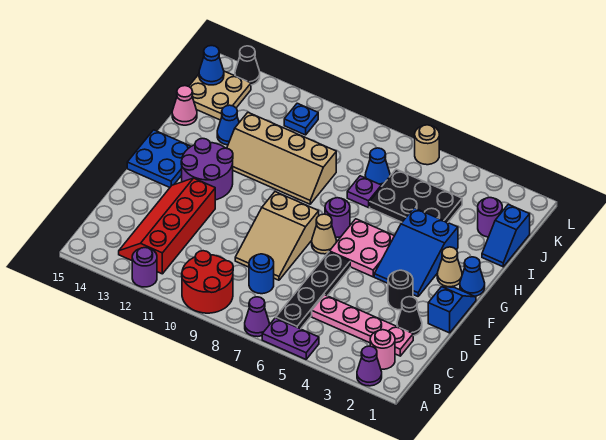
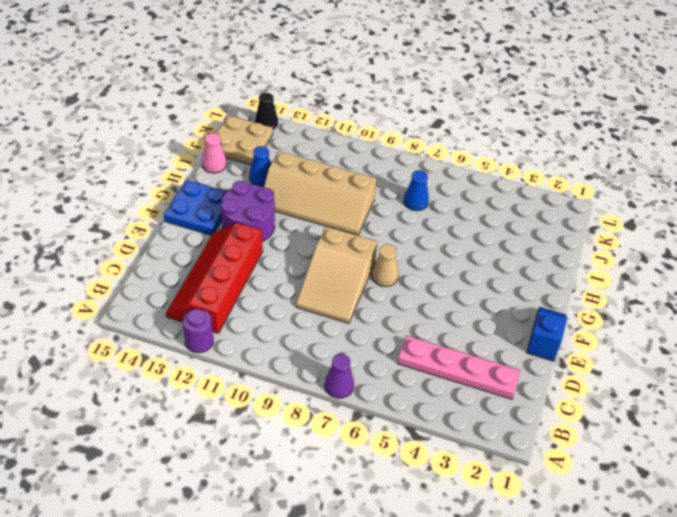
none -> purple cone A2 level 1
none -> purple plate A5:A6 level 1
none -> red round brick A9:B10 level 1
none -> pink round brick B2 level 1

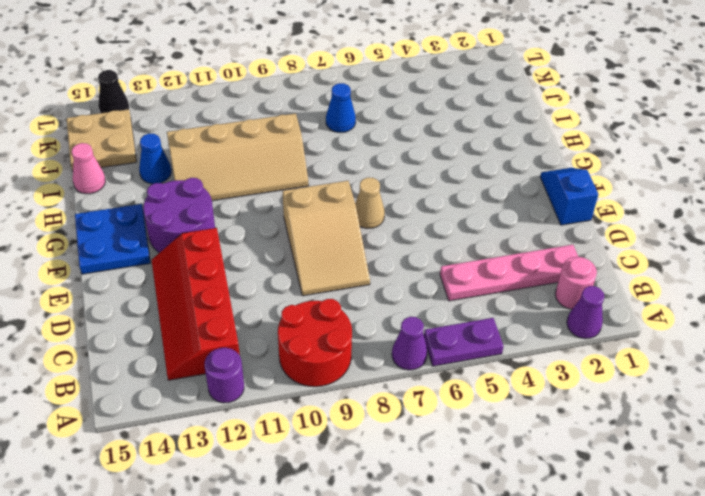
none -> black plate B6:E6 level 1
none -> blue round brick C8 level 1
none -> black cone D2 level 1
none -> black round brick E3 level 1

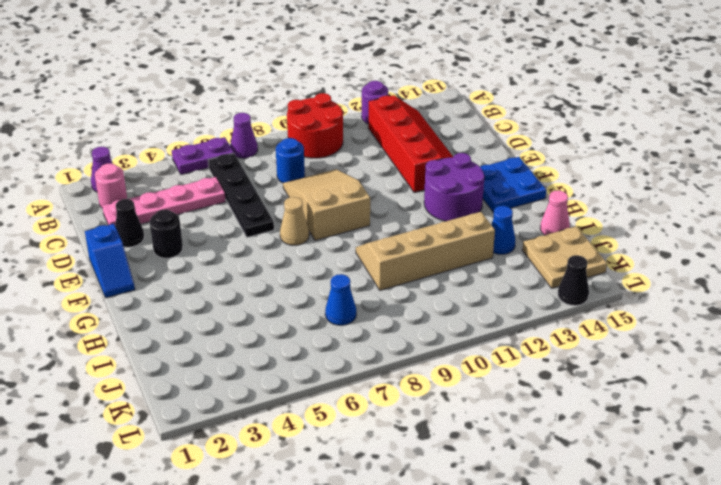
none -> blue slope F3:H4 level 1 top H
none -> pink plate F5:G6 level 1
none -> blue cone G1 level 1
none -> tan cone G2 level 1

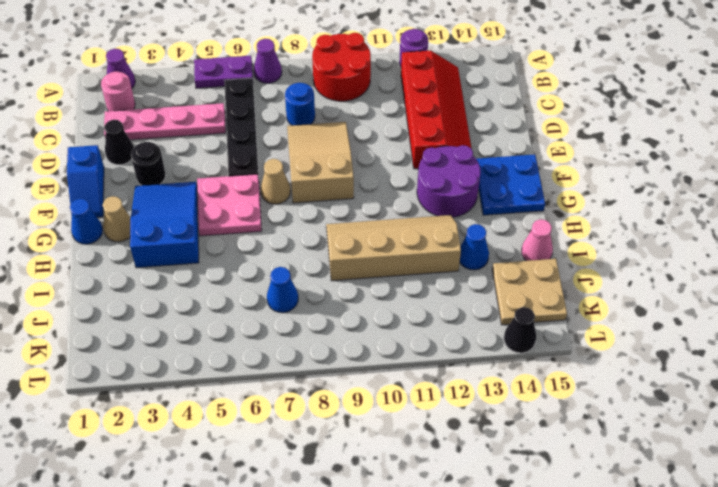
none -> purple round brick G7 level 1
none -> blue slope I1:J1 level 1 top J
none -> black plate I4:J6 level 1
none -> purple plate I7 level 1

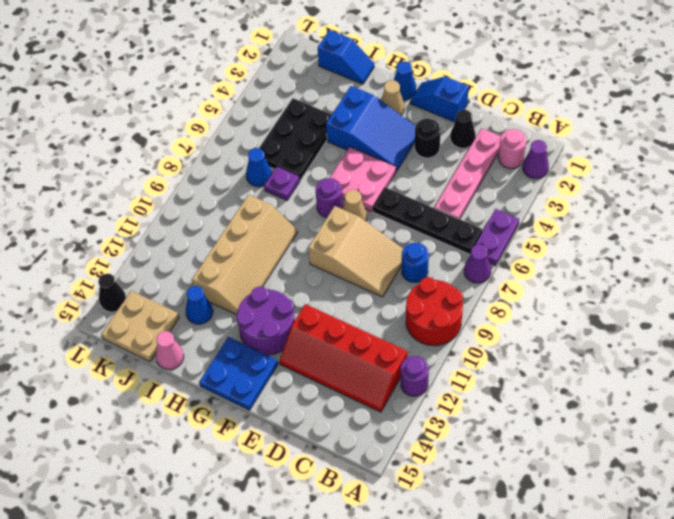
none -> purple round brick J2 level 1
none -> blue plate K11 level 1
none -> tan round brick L6 level 1
none -> blue cone K15 level 2

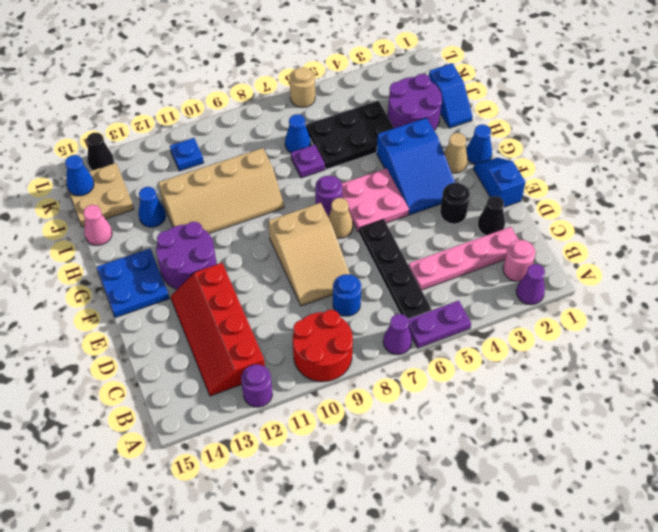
purple round brick I2:J3 level 1 -> purple round brick J2 level 1

